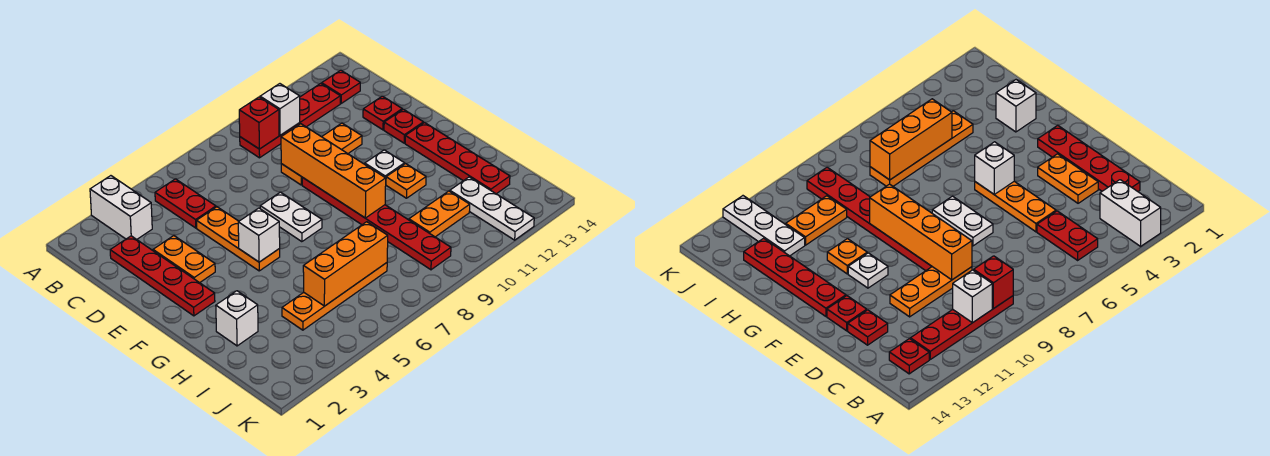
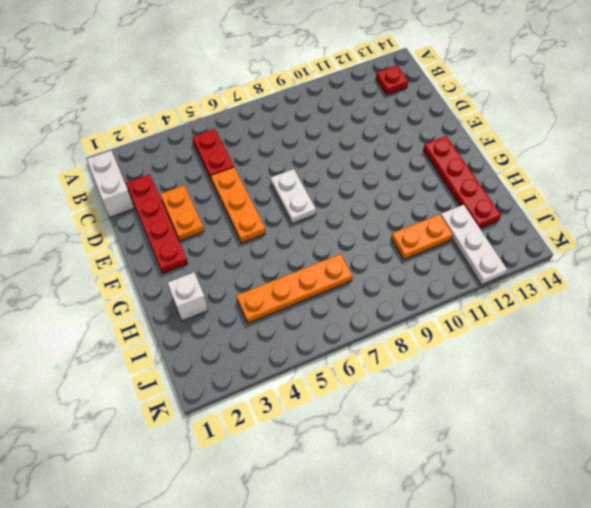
white brick B1:C1 level 1 -> white brick A3:B3 level 1
none -> red plate B9:B12 level 1
none -> orange plate D9:D11 level 1
none -> red plate D13 level 1

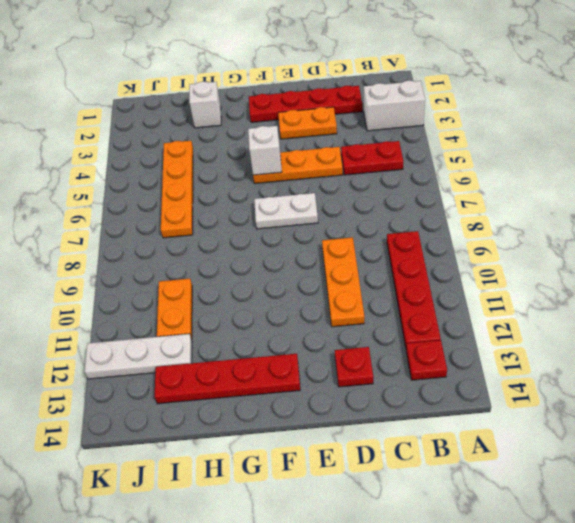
none -> red plate E9:J9 level 1
none -> red plate E13 level 1
none -> white plate F11 level 1

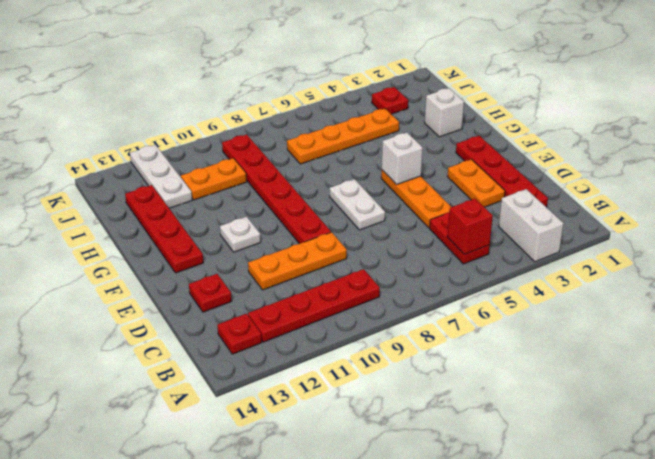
red brick B5 level 2 -> red brick B9 level 2
red plate J3 level 1 -> red plate E13 level 1
none -> orange plate G11 level 1
none -> white brick B10 level 2
none -> orange brick D9:G9 level 2

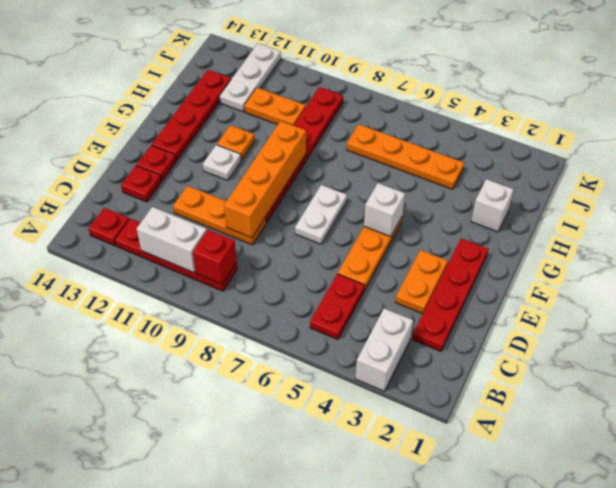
white brick B10:B11 level 2 -> white brick B10 level 2
none -> orange brick I5:I7 level 2

